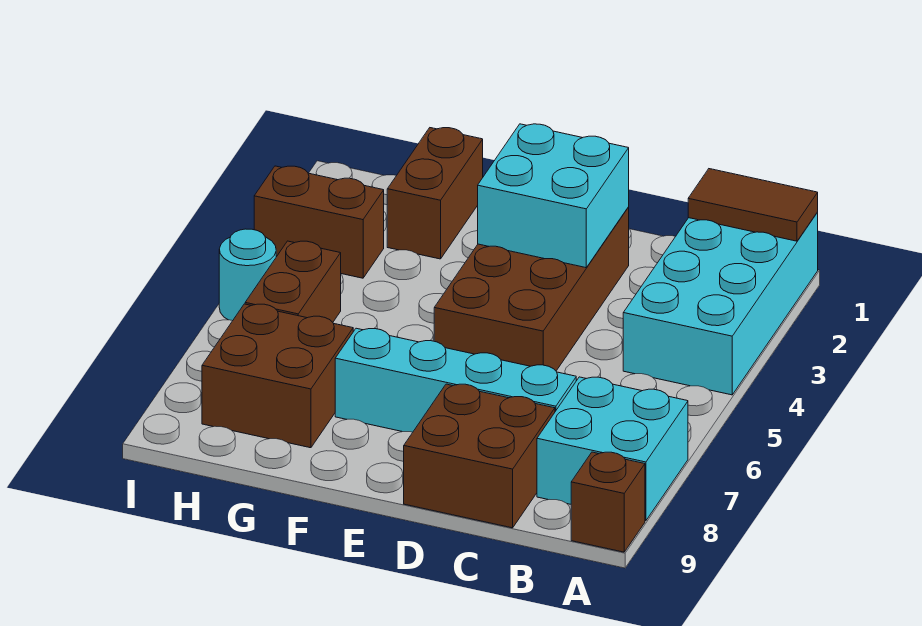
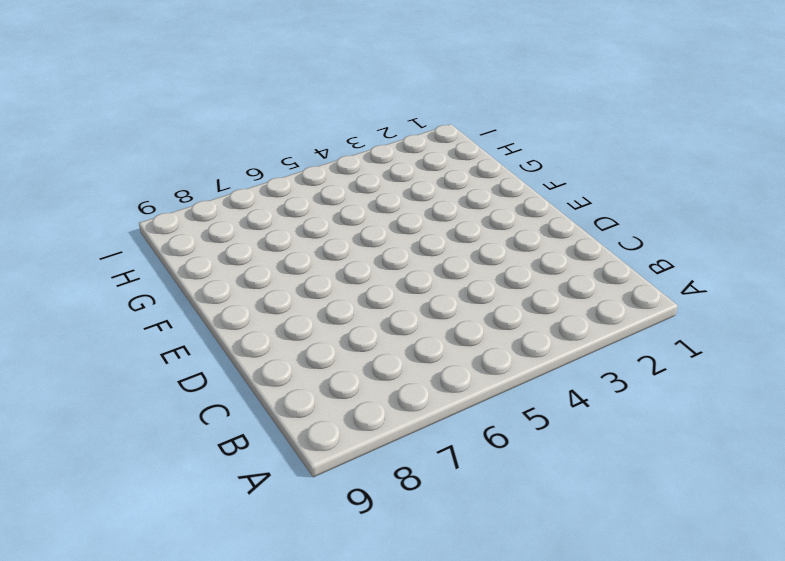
none -> cyan brick A1:B4 level 1
none -> cyan brick A7:B8 level 1
none -> brown brick A9 level 1

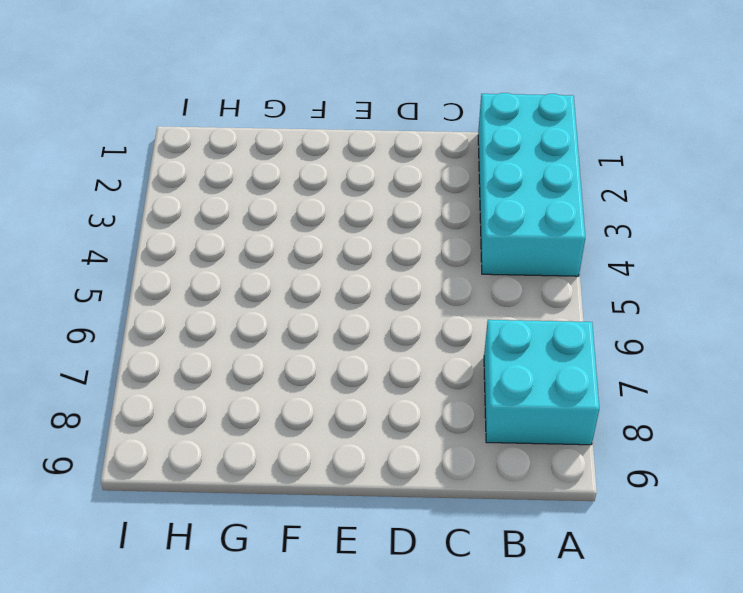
none -> brown brick A9 level 1
none -> cyan brick C7:F7 level 1
none -> brown brick C8:D9 level 1

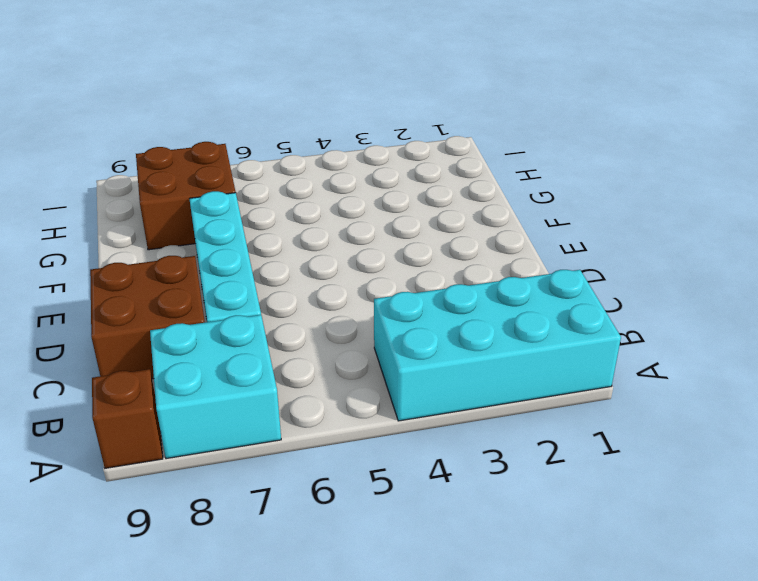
none -> brown brick D2:E5 level 1
none -> brown brick G1:G2 level 1
none -> brown brick H3:I3 level 1

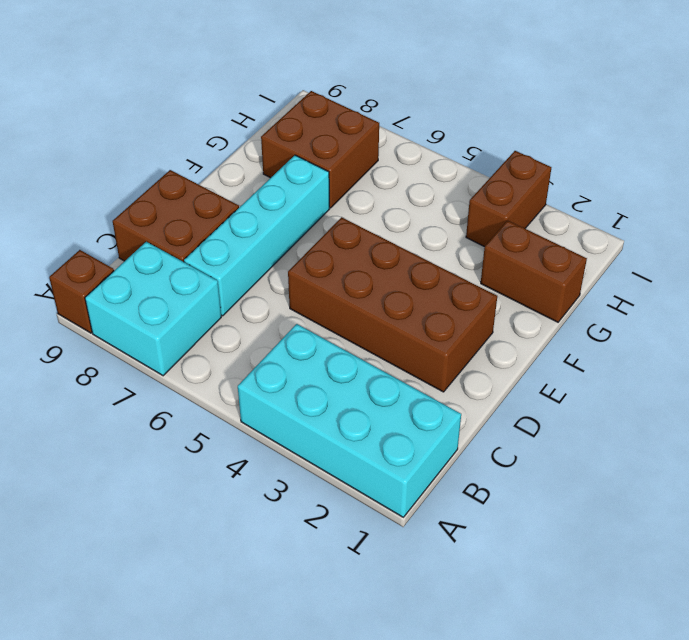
none -> brown brick H5:H6 level 1
none -> cyan round brick I5 level 1
none -> brown tile A1:B1 level 2

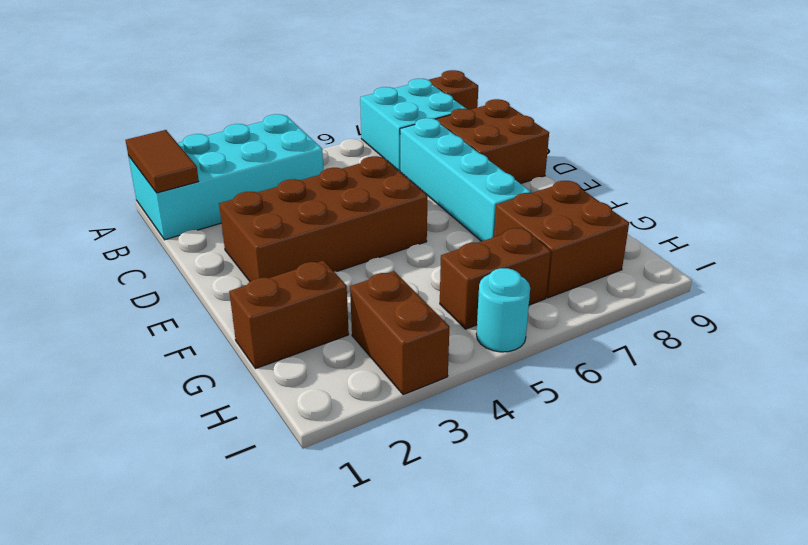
none -> cyan brick D2:E3 level 2

